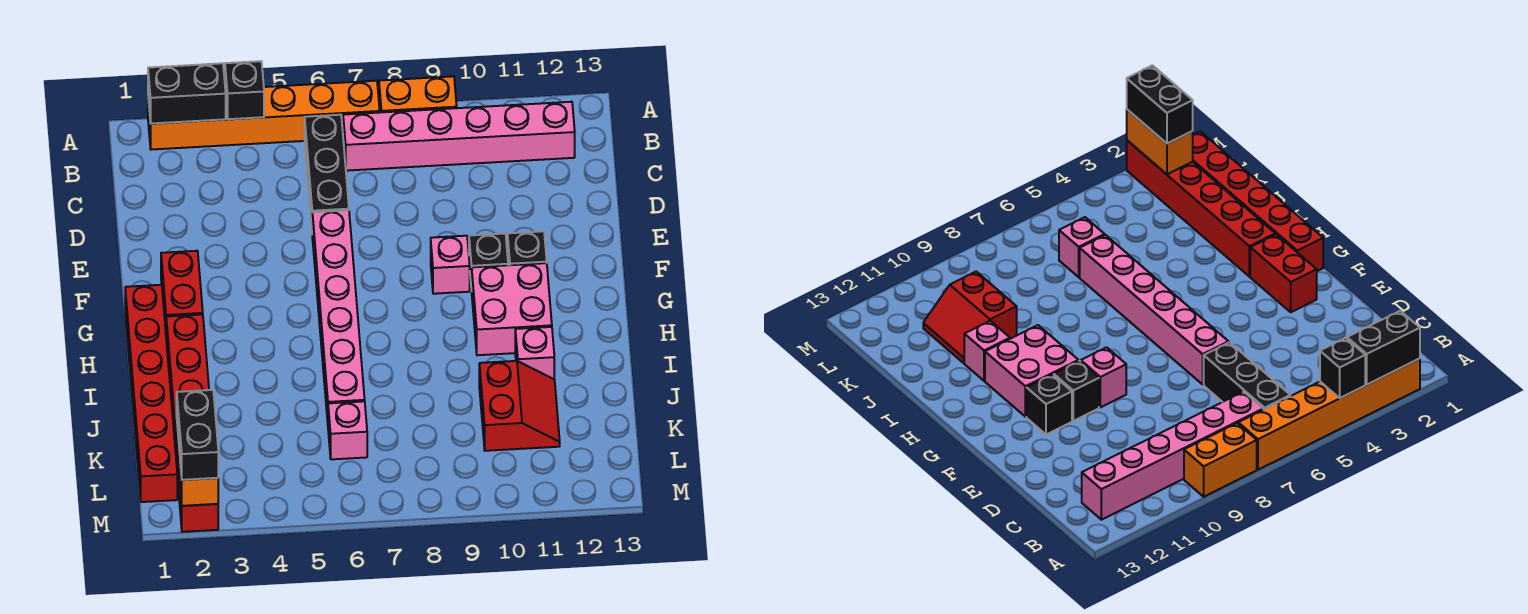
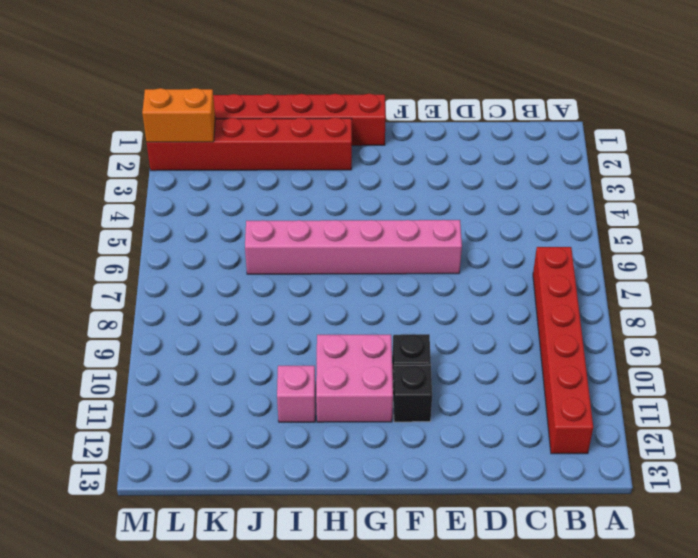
red brick B7:B12 level 1 -> pink brick B7:B12 level 1
none -> orange brick A2:A7 level 1
none -> orange brick A8:A9 level 1
none -> black brick B6:D6 level 1

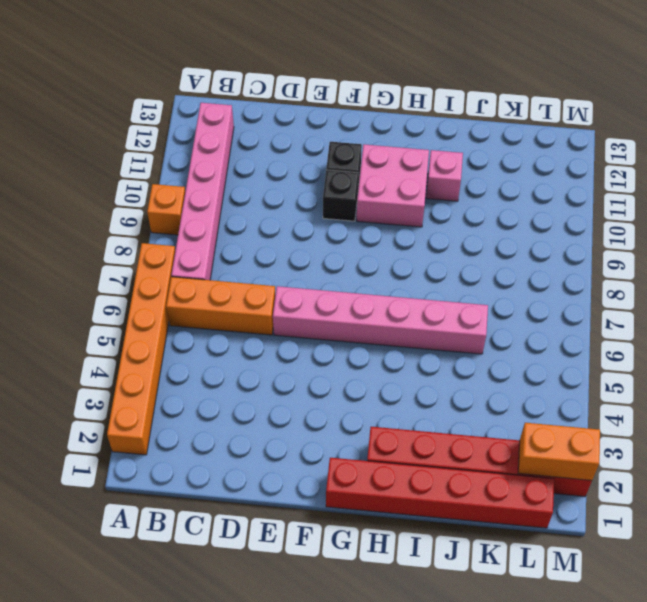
orange brick A9 level 1 -> orange brick A8:A9 level 1
orange brick B6:D6 level 1 -> black brick B6:D6 level 1
none -> red brick F2:G2 level 1
none -> pink brick F9 level 1
none -> red slope J10:K11 level 1 top 10

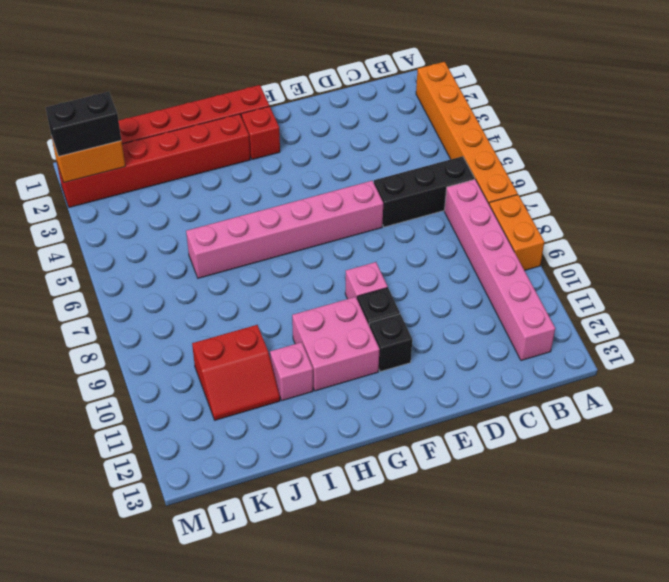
red brick G2 level 1 -> red brick F2:G2 level 1
none -> pink brick K6 level 1
none -> black brick A2:A3 level 2
none -> black brick A4 level 2

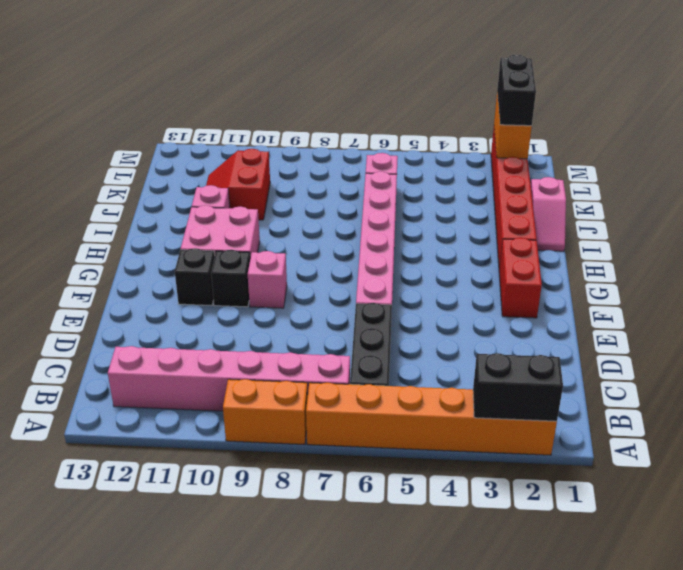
pink slope I1:J1 level 1 top J -> red brick G1:L1 level 1
none -> black brick A4 level 2

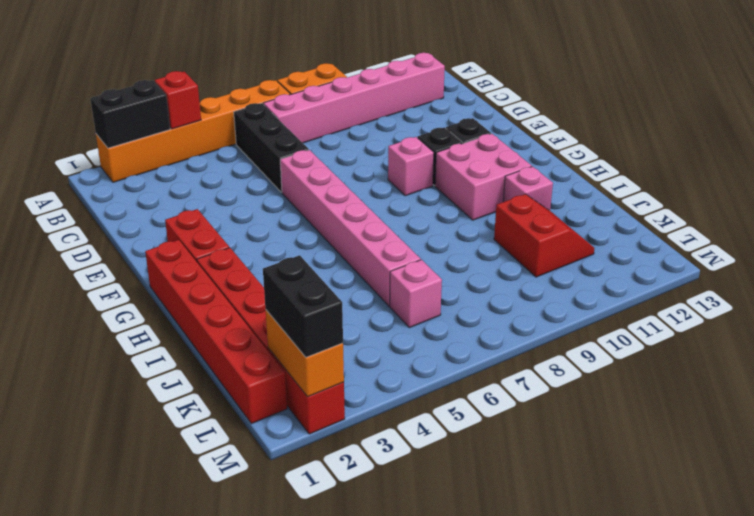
red brick A4 level 2 -> black brick A4 level 2

